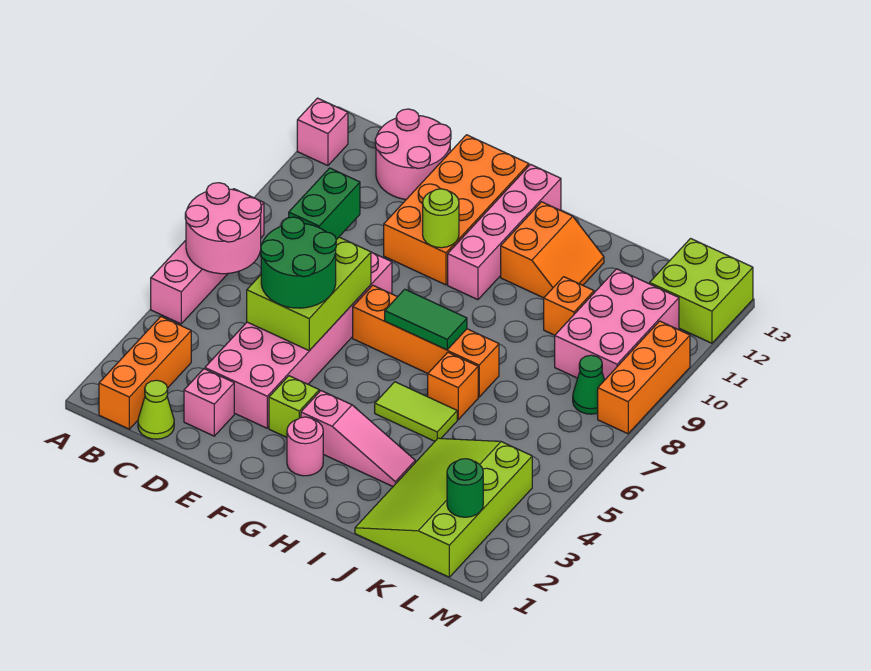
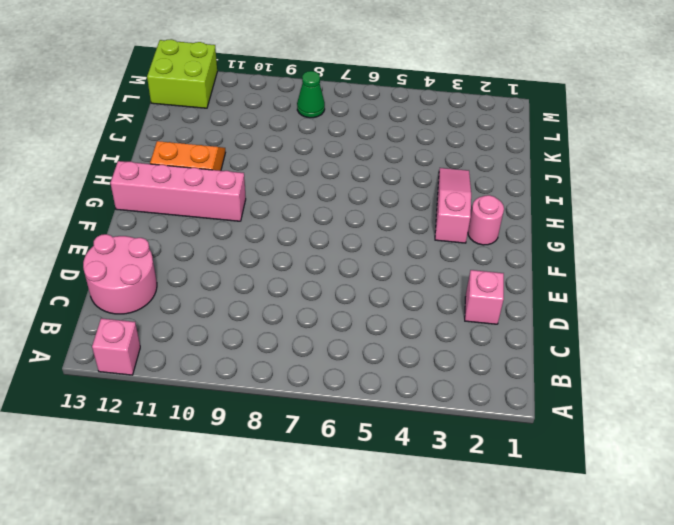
none -> pink brick A5:A8 level 1
none -> orange brick B1:B3 level 1
none -> lime cone C1 level 1

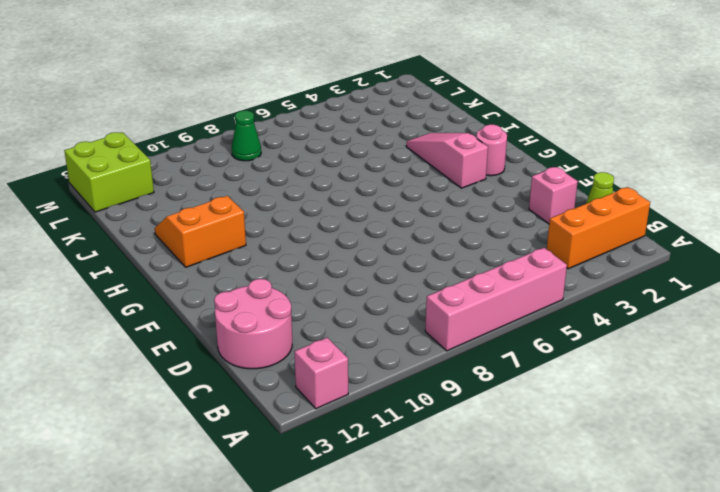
none -> pink brick D3:E8 level 1
none -> orange brick E10:F13 level 1
none -> lime brick F3 level 1

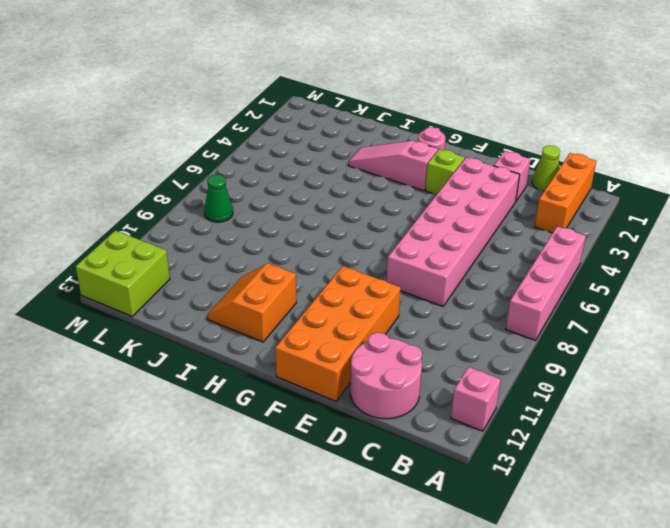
none -> orange brick F7:I7 level 1
none -> pink brick G10:G13 level 1
none -> lime tile H5:I5 level 1

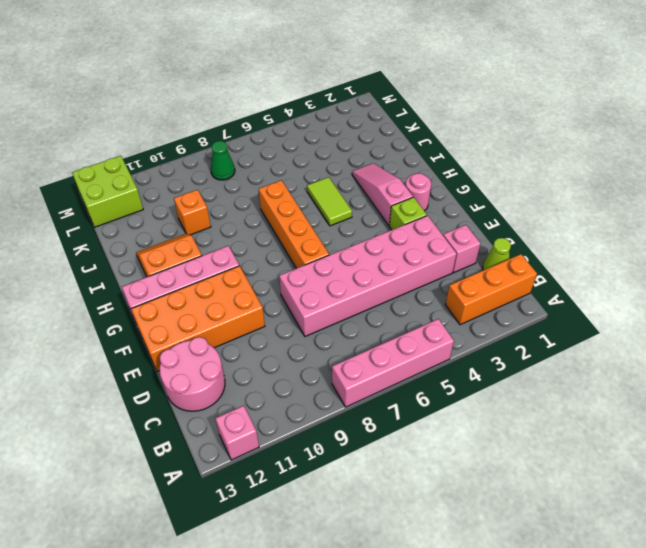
none -> orange brick I6 level 1
none -> lime slope J1:L4 level 1 top L
none -> pink brick K9:L11 level 1

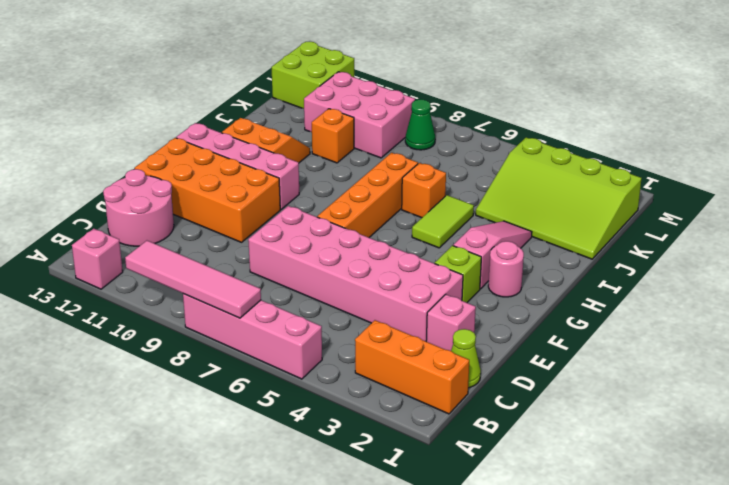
pink tile A7:A10 level 2 -> pink round brick A6:B7 level 2
none -> orange brick M8:M10 level 1
none -> lime brick D5:E7 level 2
none -> lime round brick F10 level 2

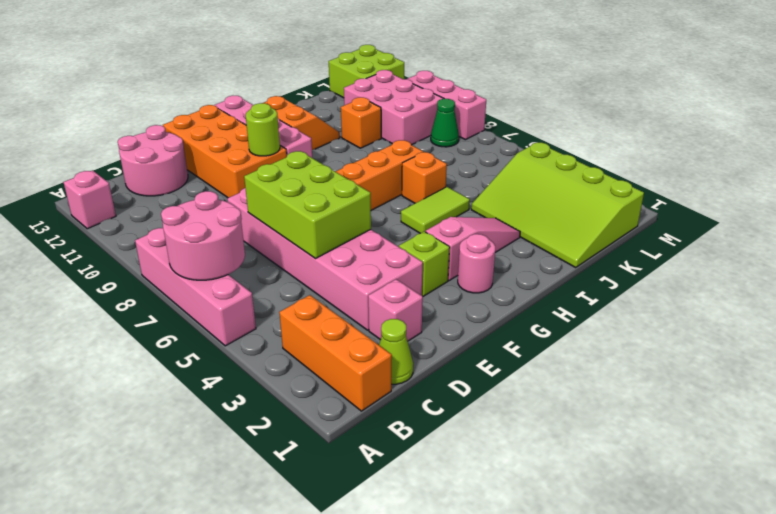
pink brick M8:M10 level 1 -> orange brick M8:M10 level 1
none -> green tile G7:H7 level 2
none -> green round brick L2 level 2
none -> green round brick D5:E6 level 3

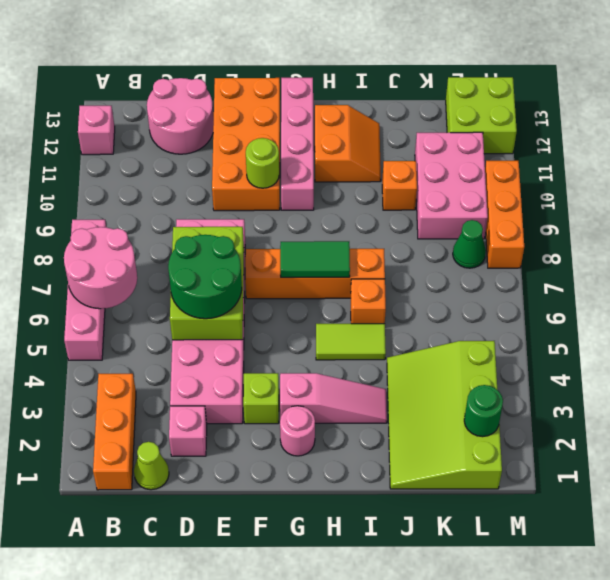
none -> green brick D7:D8 level 3

